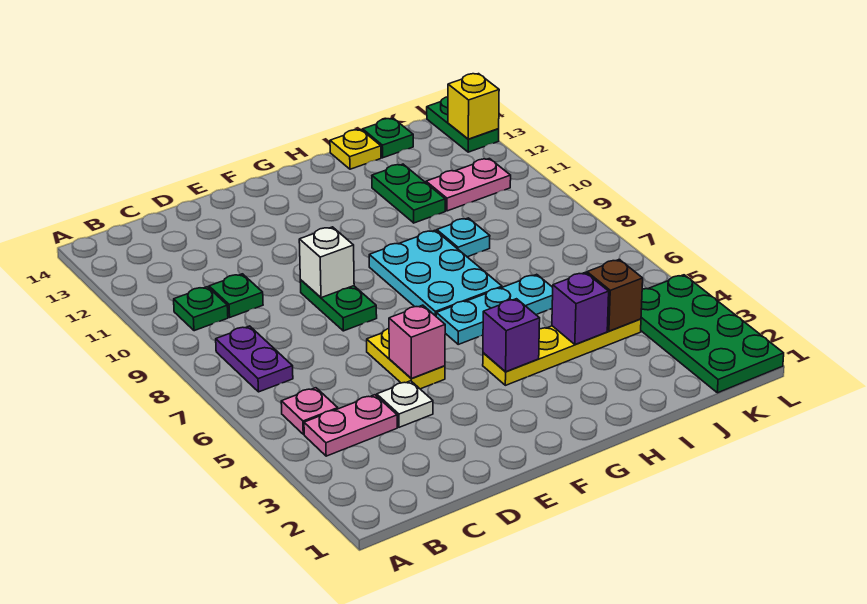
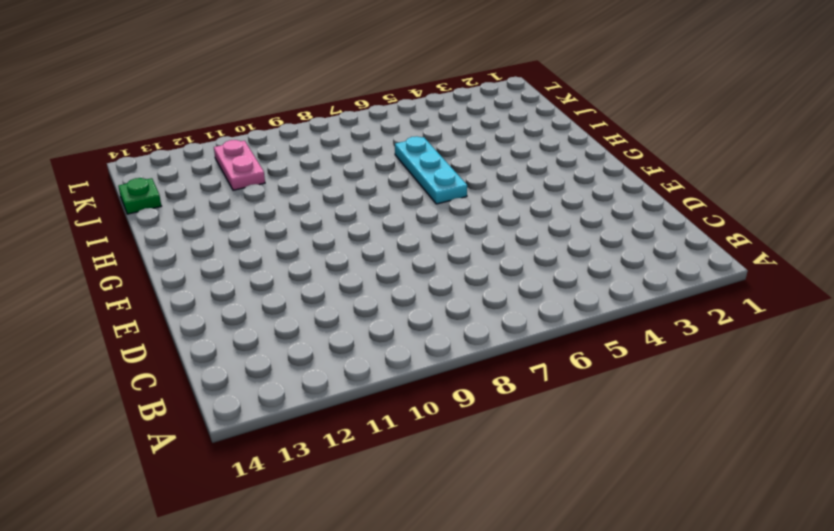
none -> pink plate B4:C4 level 1
none -> pink plate B5 level 1
none -> purple plate B7:B8 level 1

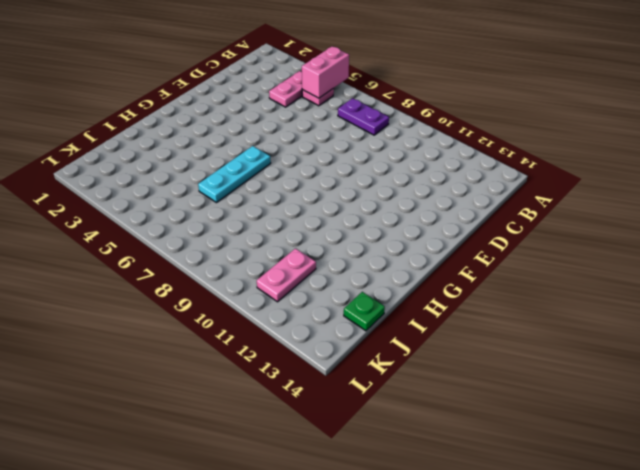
pink brick A5:B5 level 2 -> none
none -> green plate B10 level 1
none -> green plate C10 level 1
none -> white plate D4 level 1

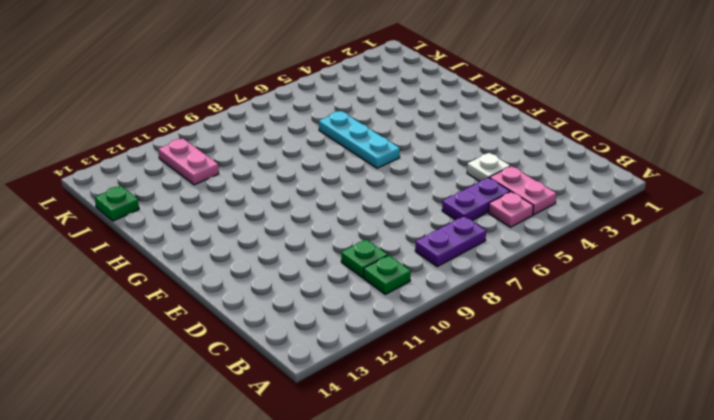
purple plate C5:C6 level 1 -> none
none -> yellow plate E5:E6 level 1
none -> green plate E8:E9 level 1
none -> yellow plate G4:J4 level 1

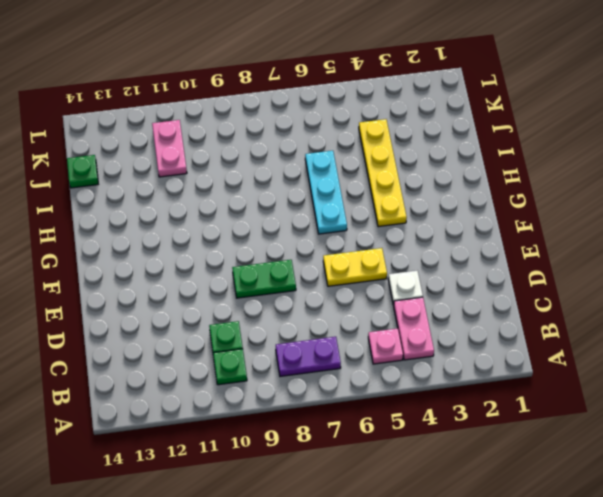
none -> cyan plate G7:H9 level 1
none -> cyan plate I9 level 1
none -> green plate I11:I12 level 1

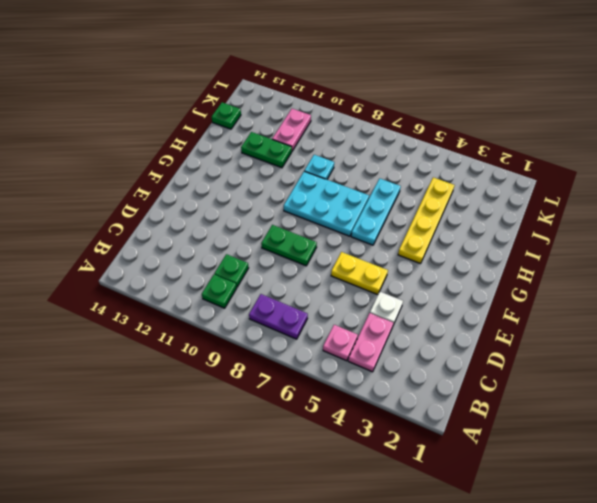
none -> yellow plate I14 level 1
none -> green plate K1:L4 level 1
none -> green plate L13:L14 level 1

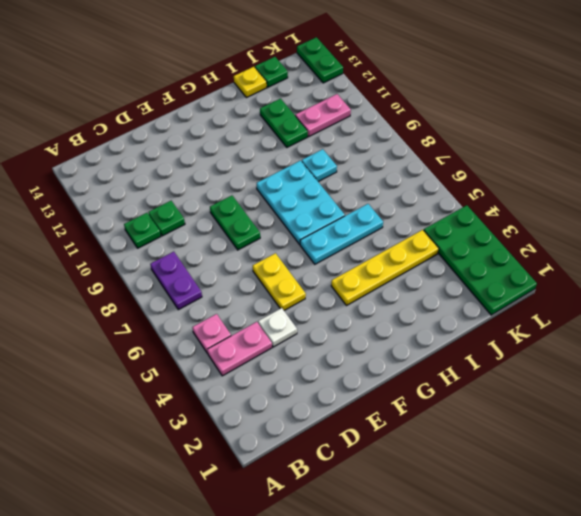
none -> pink brick E5 level 2
none -> white brick E9 level 2
none -> purple brick G4 level 2

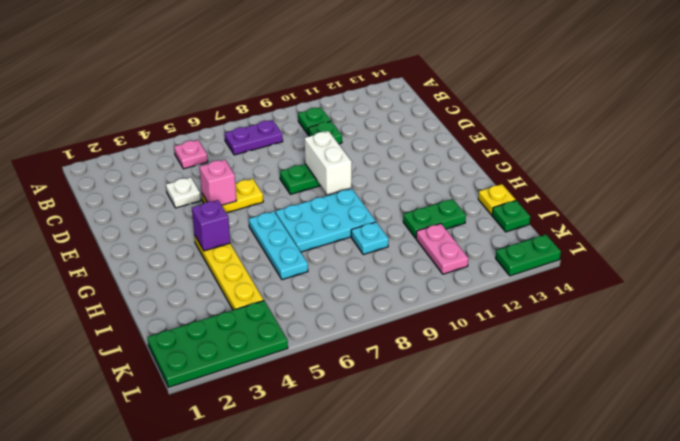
white brick E9:F9 level 2 -> white brick E9 level 2
none -> pink plate B4:C4 level 1
none -> purple brick I4 level 2
none -> brown brick J4 level 2

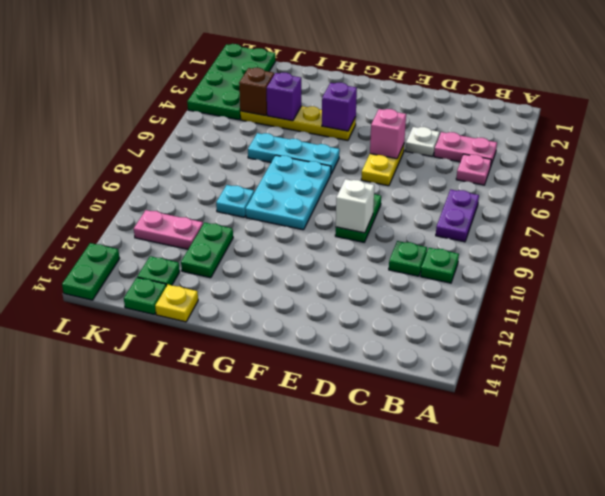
green plate J13 level 1 -> none
none -> yellow brick L13 level 2

